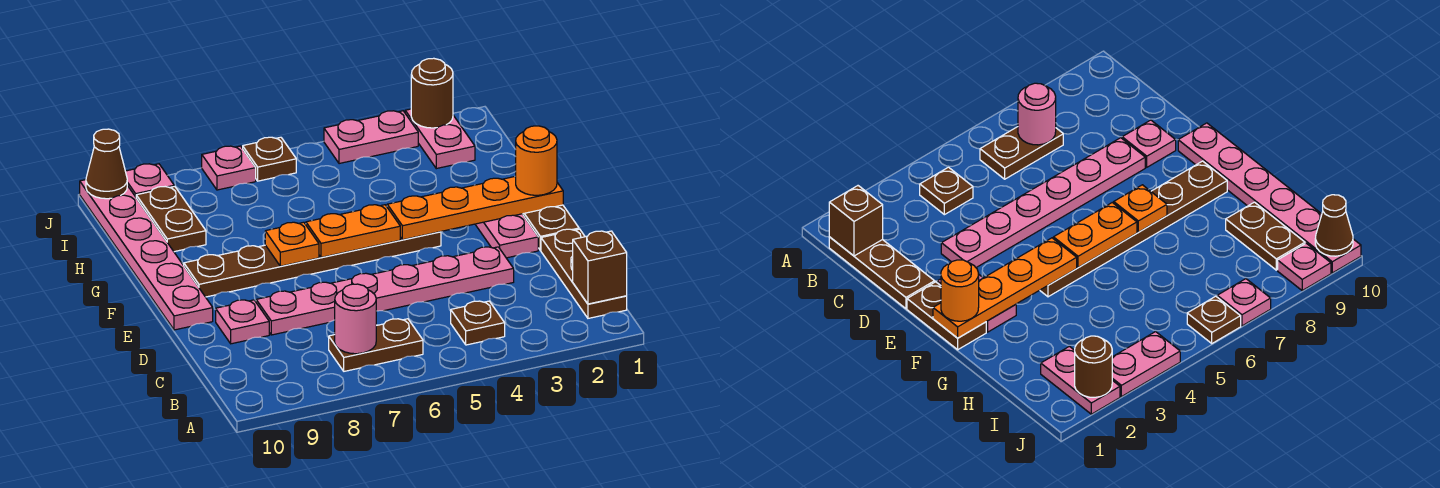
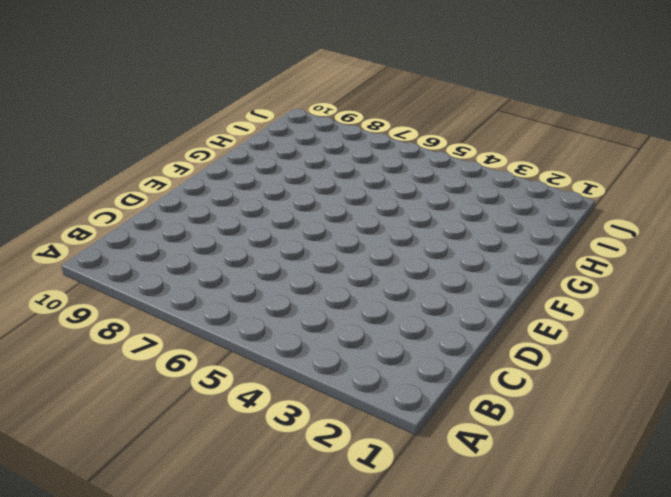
none -> brown plate B1:D1 level 1
none -> brown plate B4 level 1
none -> brown plate B6:B7 level 1

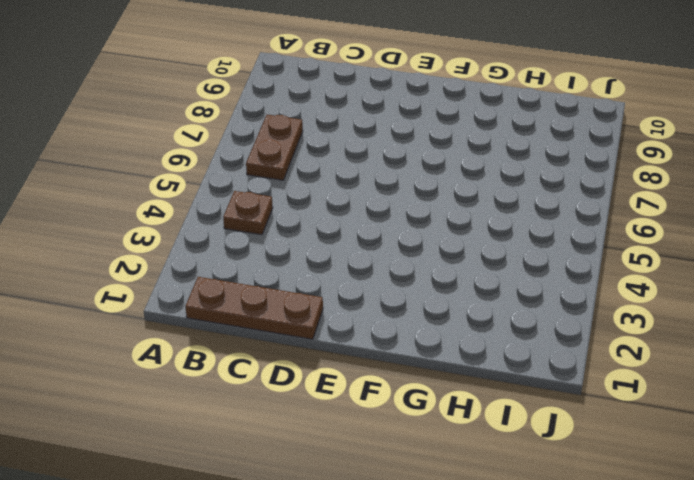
none -> pink plate D3:D8 level 1
none -> pink plate D9 level 1
none -> brown plate E1:F1 level 1

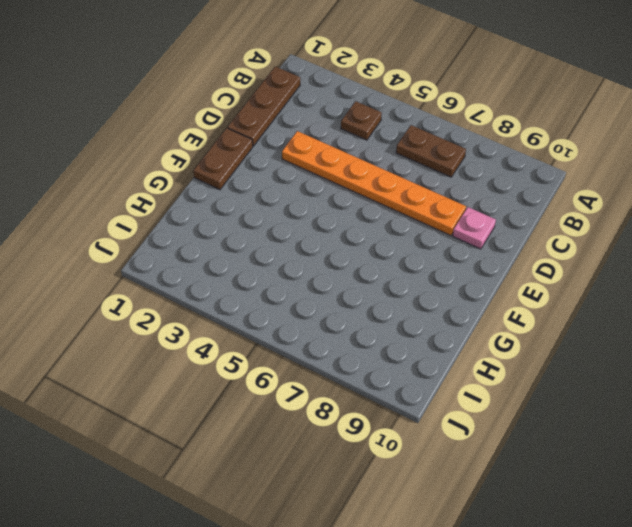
orange plate D3:D8 level 1 -> pink plate D3:D8 level 1
none -> pink plate E2:F2 level 1
none -> pink plate E10:J10 level 1
none -> brown plate F4:F9 level 1

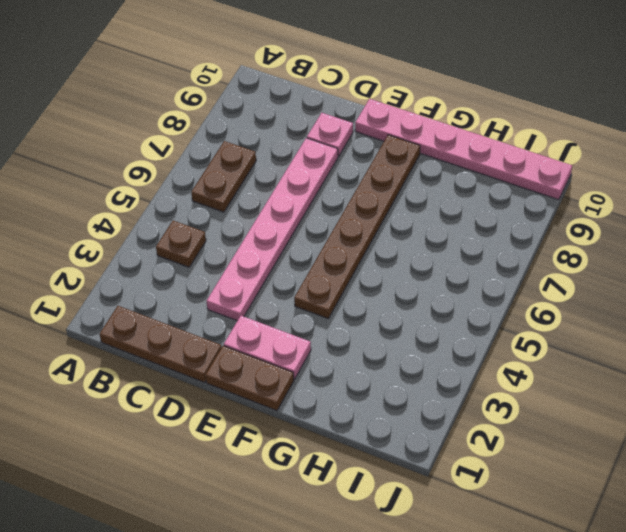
none -> brown plate H9:I9 level 1
none -> pink plate I2:J2 level 1
none -> pink plate J3:J4 level 1

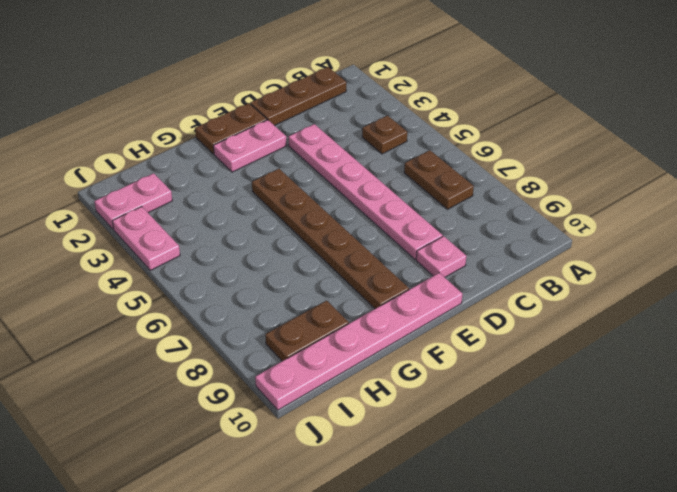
none -> brown plate J6 level 1
none -> pink plate J7 level 1
none -> pink plate J9 level 1

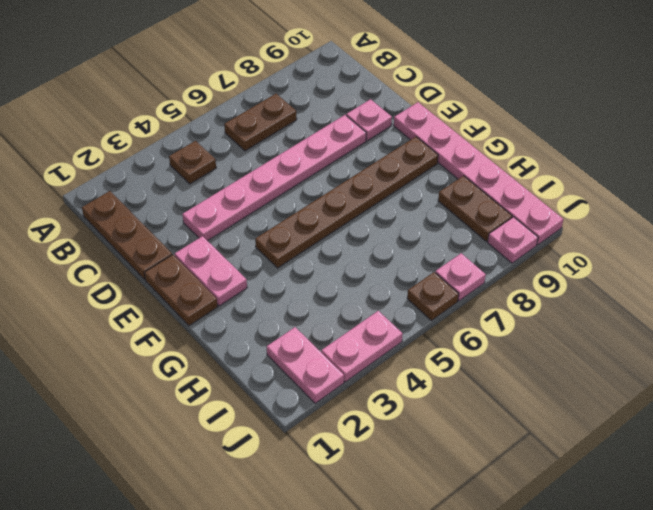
none -> brown brick B1 level 2
none -> pink round brick B7 level 2
none -> orange plate F1:F4 level 2

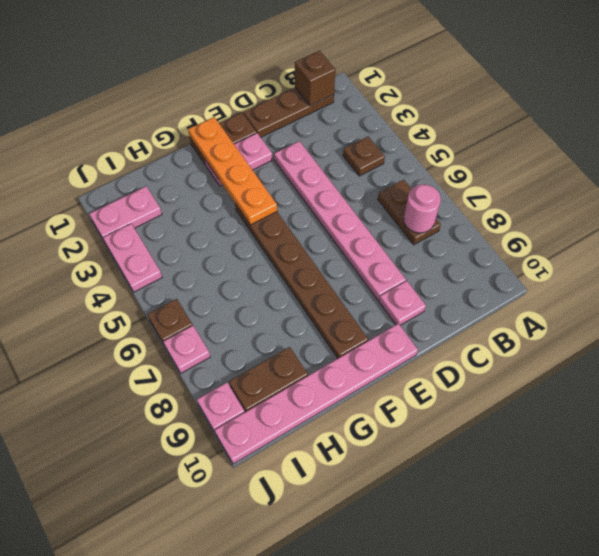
none -> orange plate F5:F6 level 2
none -> orange plate F7 level 2
none -> brown round brick J2 level 2

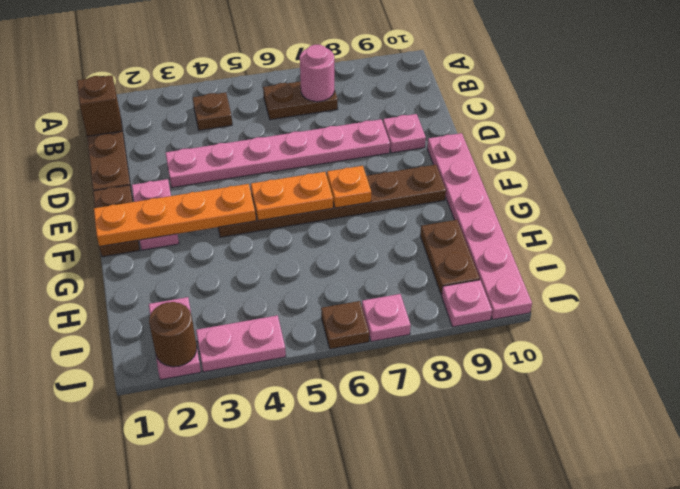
none -> brown cone J10 level 2
none -> orange round brick F1 level 3

